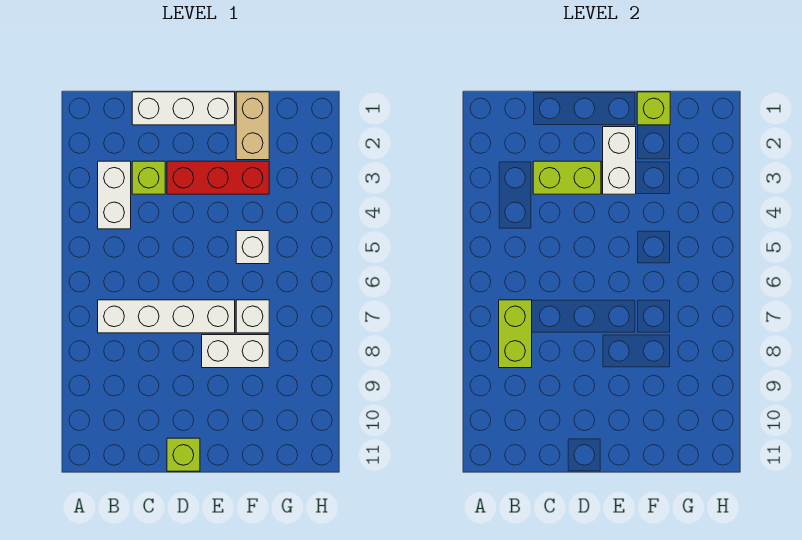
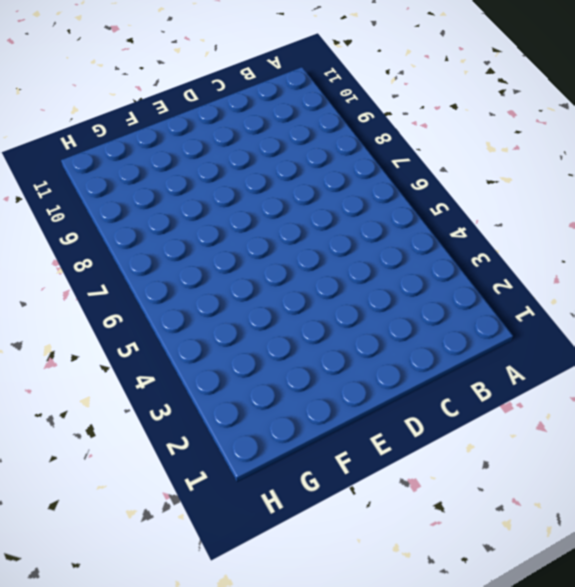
none -> white brick B3:B4 level 1
none -> white brick B7:E7 level 1
none -> white brick C1:E1 level 1

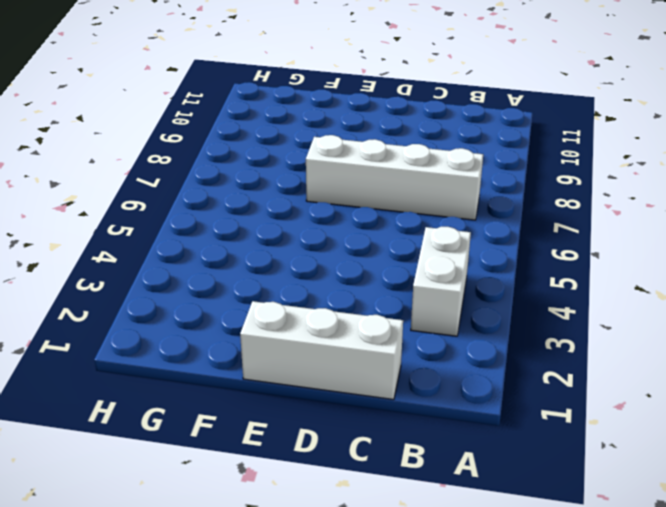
none -> lime brick C3 level 1
none -> red brick D3:F3 level 1
none -> lime brick D11 level 1

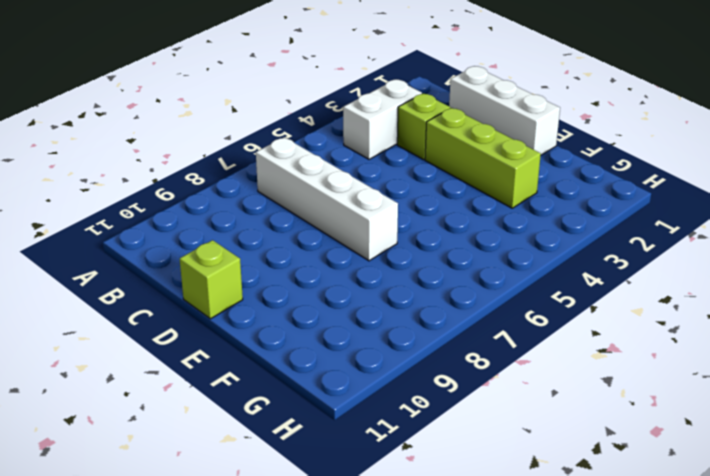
lime brick D3:F3 level 1 -> red brick D3:F3 level 1
none -> white brick E8:F8 level 1
none -> tan brick F1:F2 level 1
none -> white brick F5 level 1

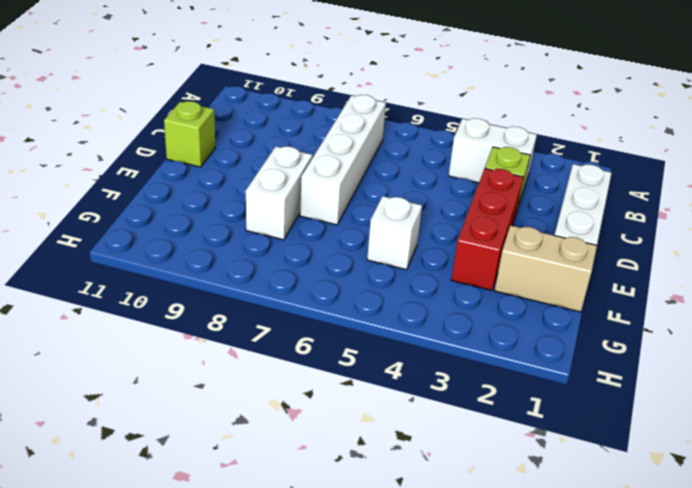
none -> white brick F7 level 1
none -> lime brick B7:B8 level 2
none -> lime brick C3:D3 level 2

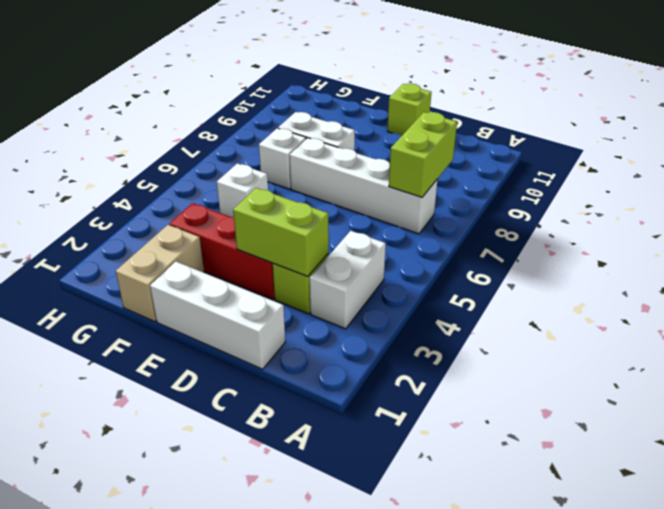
none -> white brick E2:E3 level 2
none -> lime brick F1 level 2

